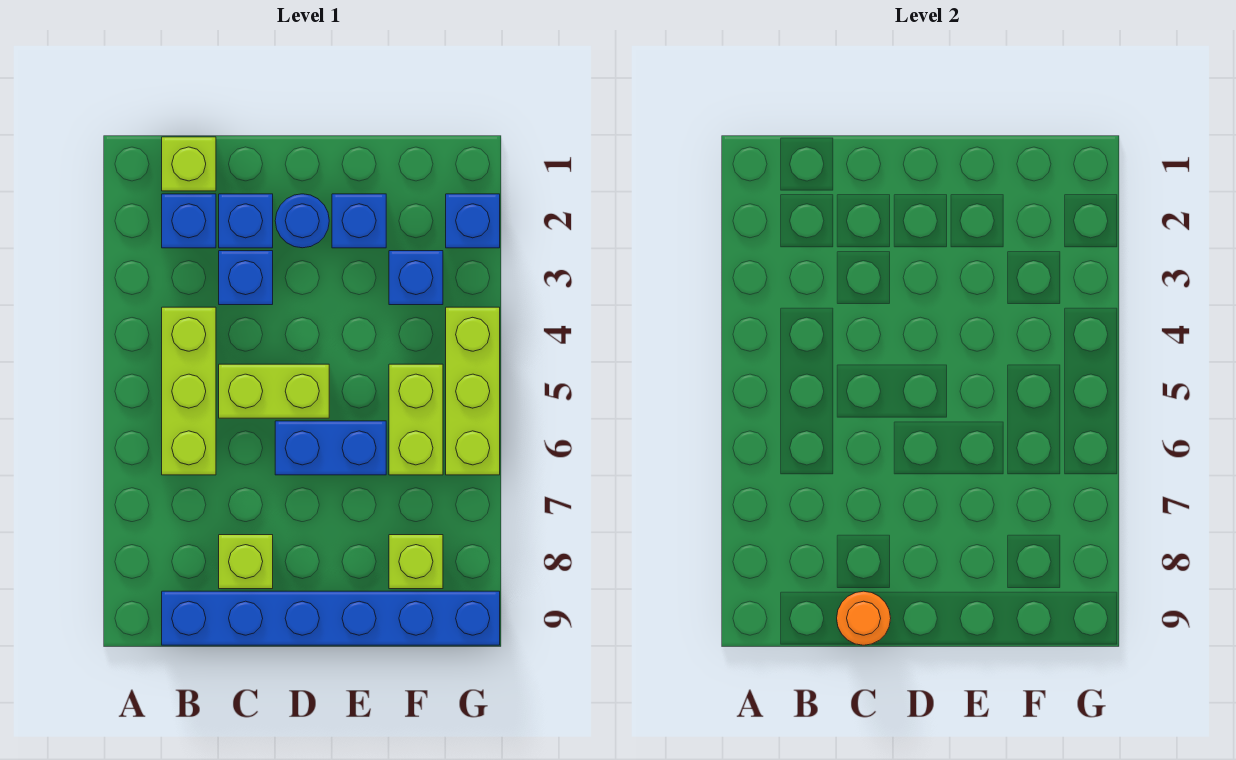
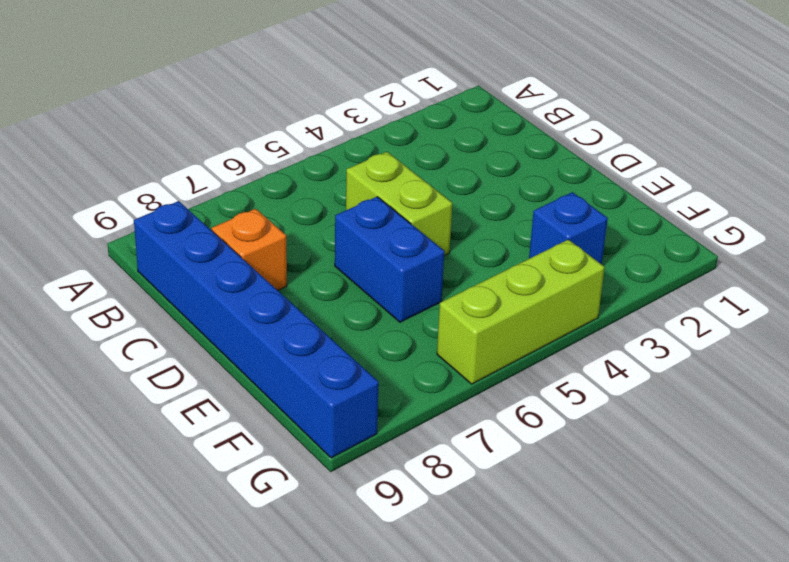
orange brick C8 level 1 -> lime brick C8 level 1
none -> lime brick B1 level 1
none -> blue brick B2 level 1
none -> lime brick B4:B6 level 1

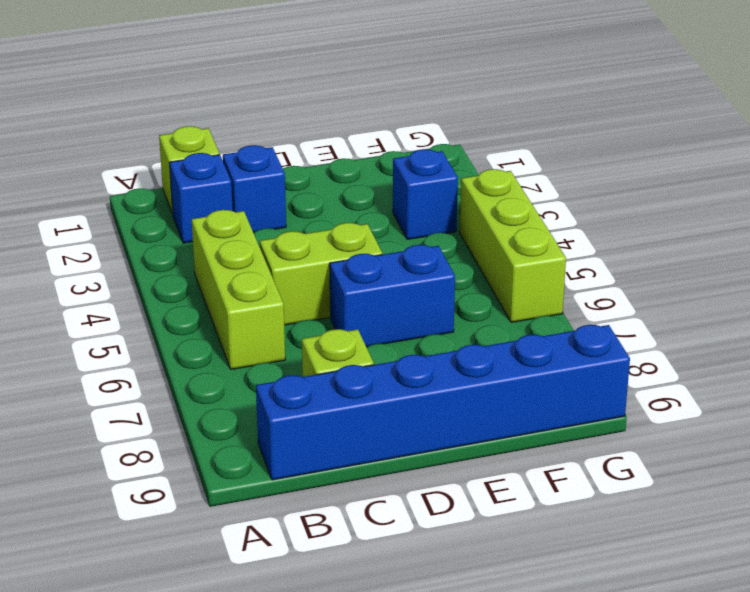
none -> blue brick C3 level 1
none -> blue round brick D2 level 1
none -> blue brick E2 level 1

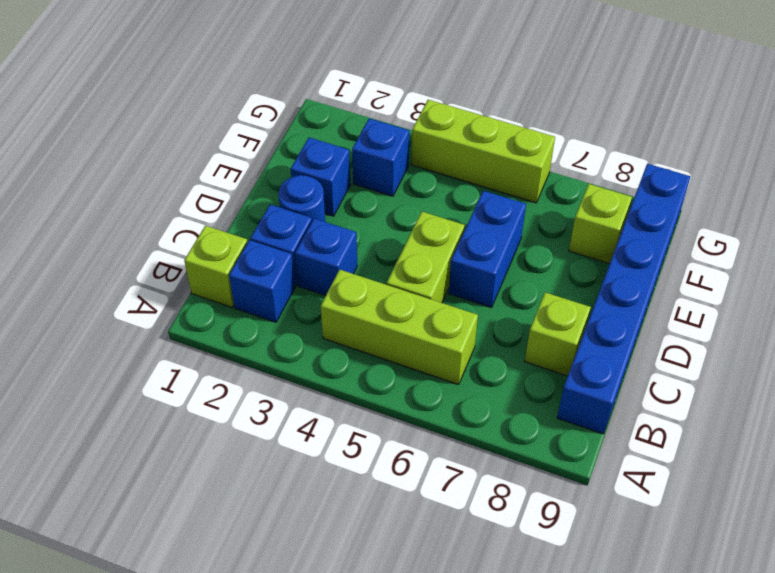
none -> lime brick F5:F6 level 1
none -> blue brick G2 level 1
none -> orange round brick C9 level 2

